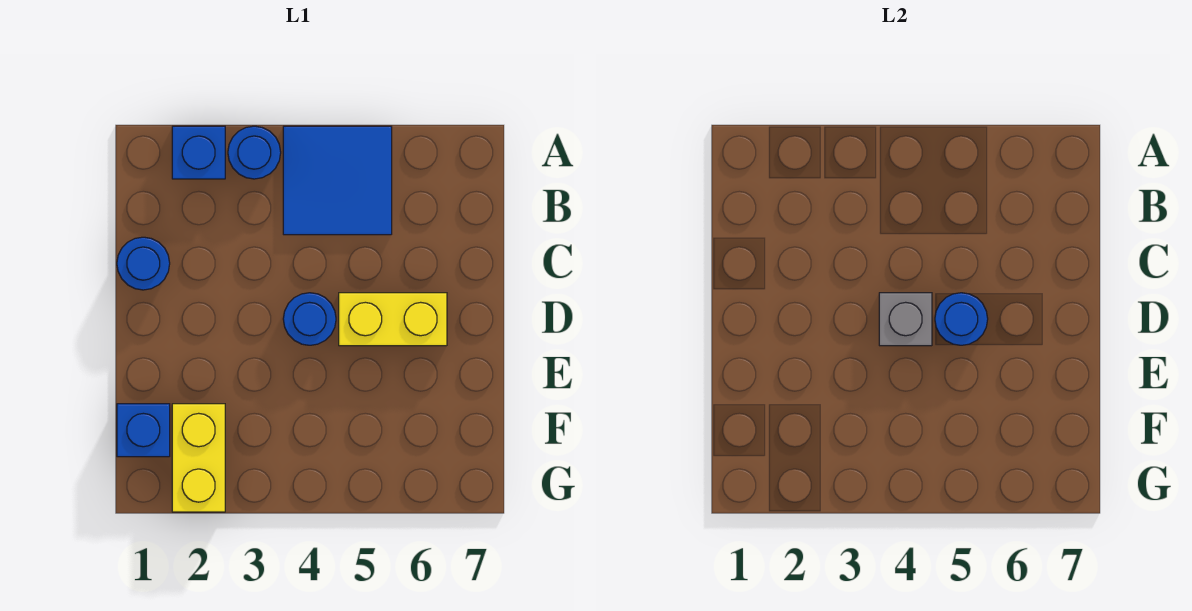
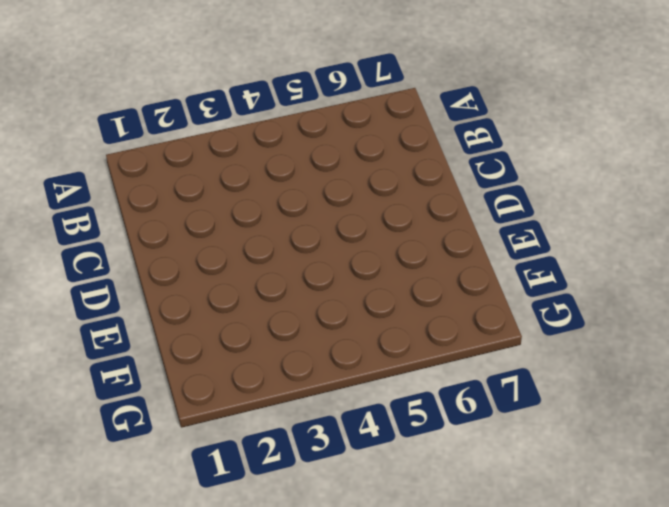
none -> blue brick A2 level 1
none -> blue round brick A3 level 1

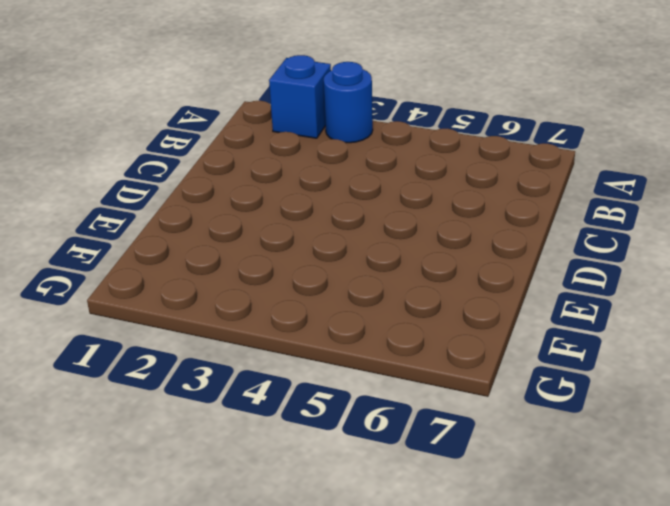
none -> blue tile A4:B5 level 1
none -> blue round brick C1 level 1

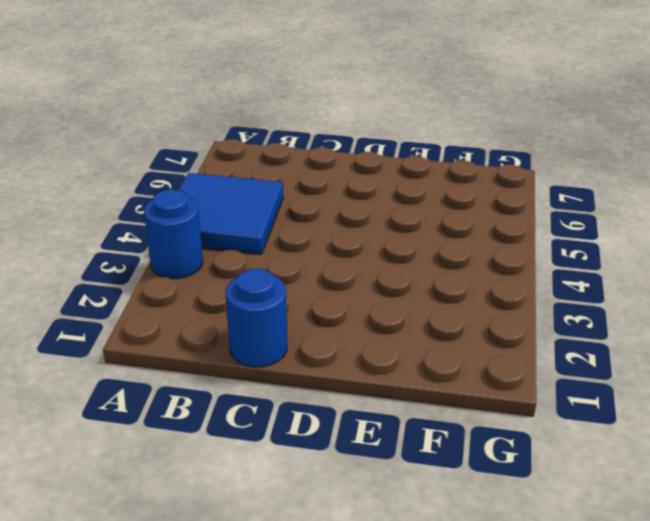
none -> blue brick A2 level 1
none -> blue round brick D4 level 1

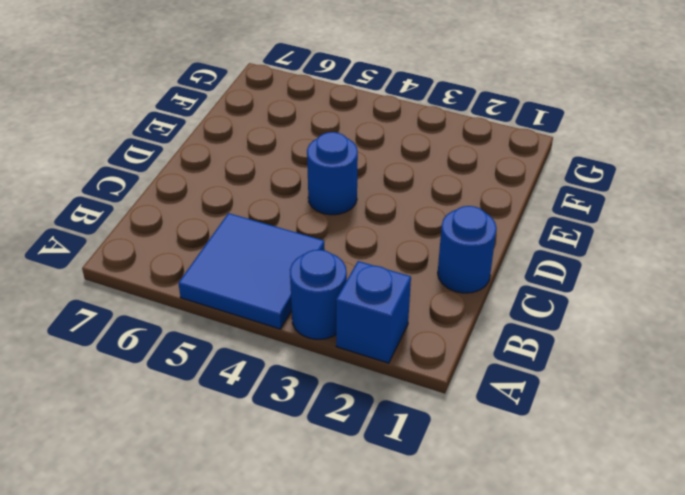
none -> yellow brick D5:D6 level 1
none -> blue brick F1 level 1

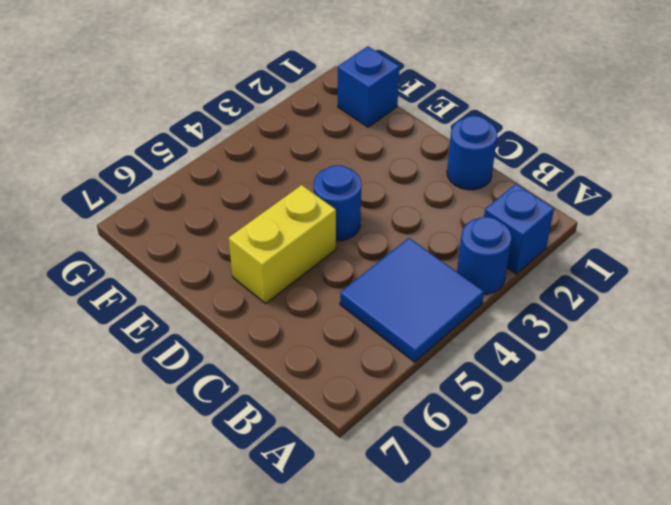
none -> yellow brick F2:G2 level 1
none -> grey brick D4 level 2

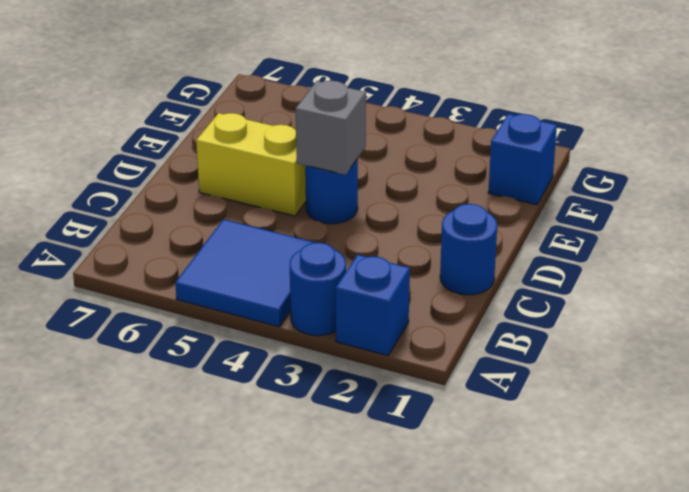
none -> yellow brick F2:G2 level 1
none -> blue round brick D5 level 2

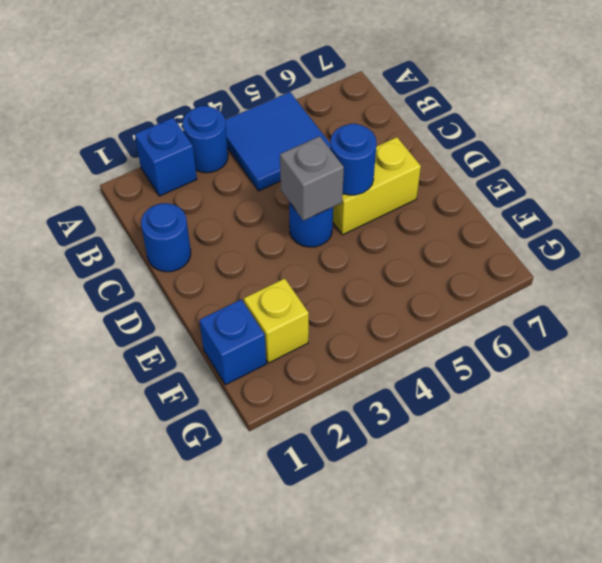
yellow brick F2 level 1 -> yellow brick F2:G2 level 1

